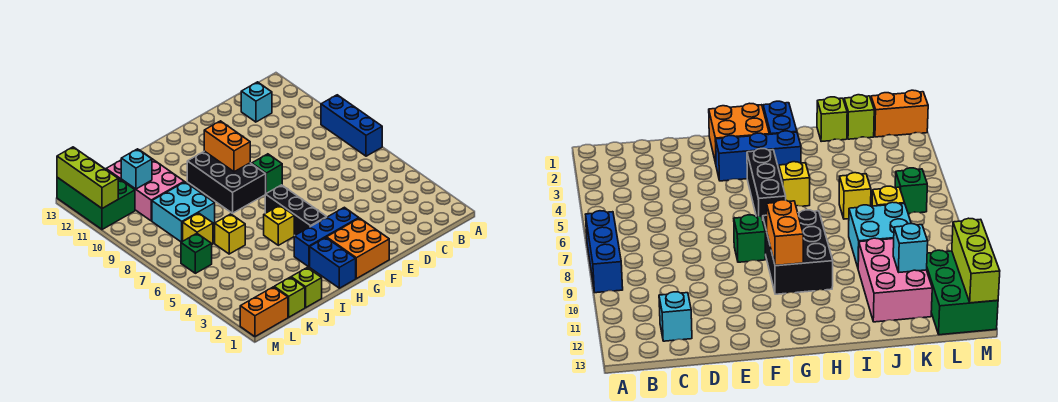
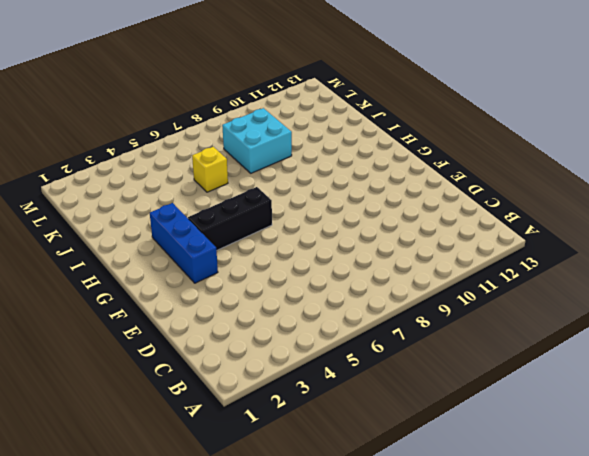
none -> blue brick A7:A9 level 1
none -> cyan brick C12 level 1
none -> orange brick F1:G2 level 1

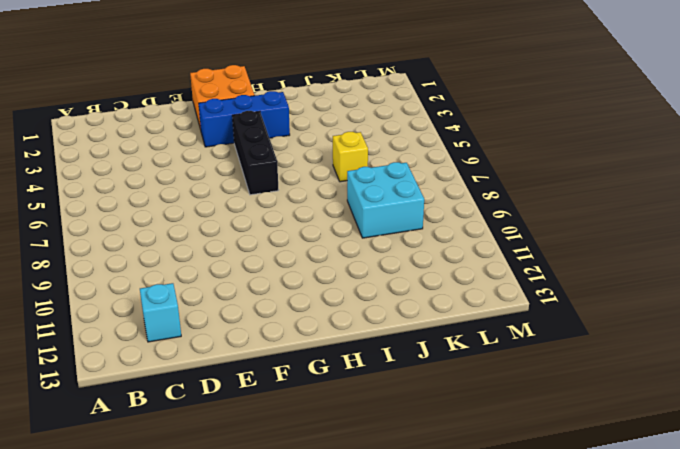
none -> blue brick A7:A9 level 1
none -> green brick F8 level 1
none -> black brick G8:H10 level 1

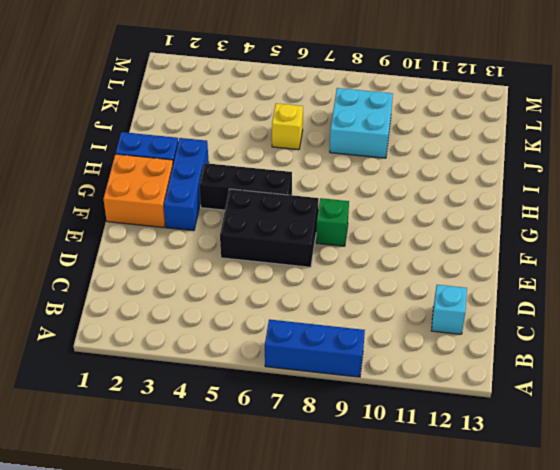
black brick E5:F7 level 1 -> black brick G8:H10 level 1
none -> yellow brick H5 level 1
none -> lime brick J1 level 1
none -> pink brick J10:K12 level 1

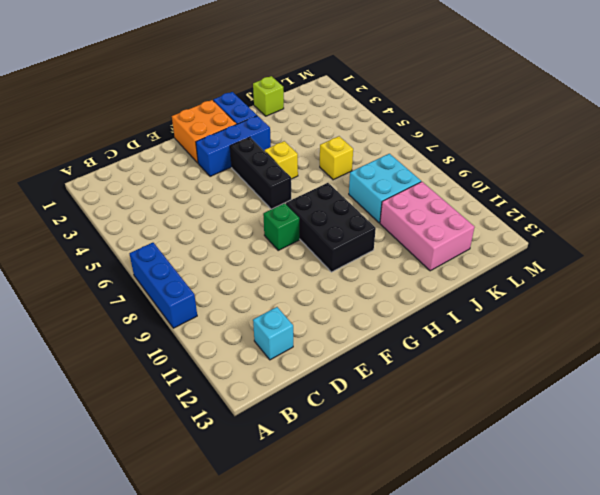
none -> lime brick K1 level 1
none -> yellow brick K7 level 1
none -> orange brick L1:M1 level 1

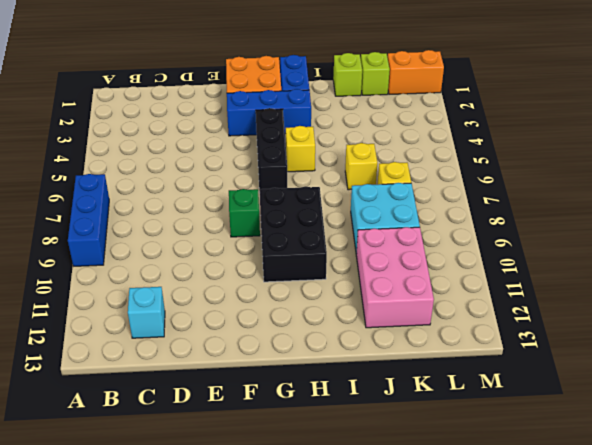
none -> green brick L6 level 1
none -> green brick L11:M13 level 1
none -> orange brick G9:G10 level 2

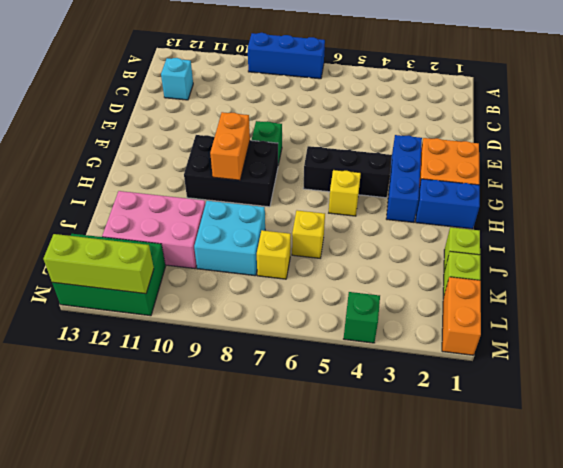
orange brick G9:H9 level 2 -> orange brick G9:G10 level 2
green brick M4 level 1 -> green brick L6 level 1
none -> cyan brick K11 level 2

